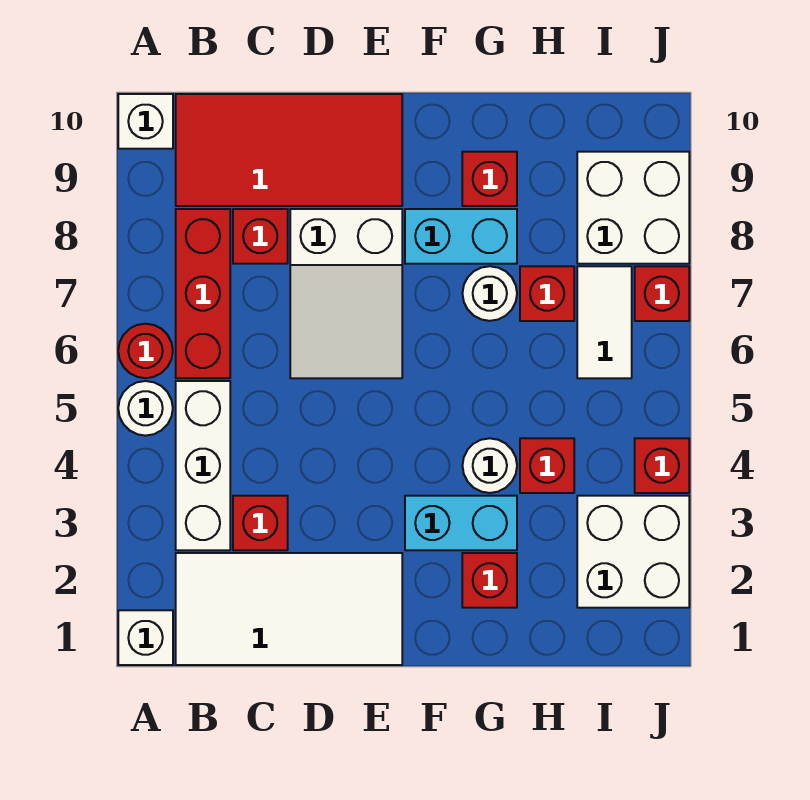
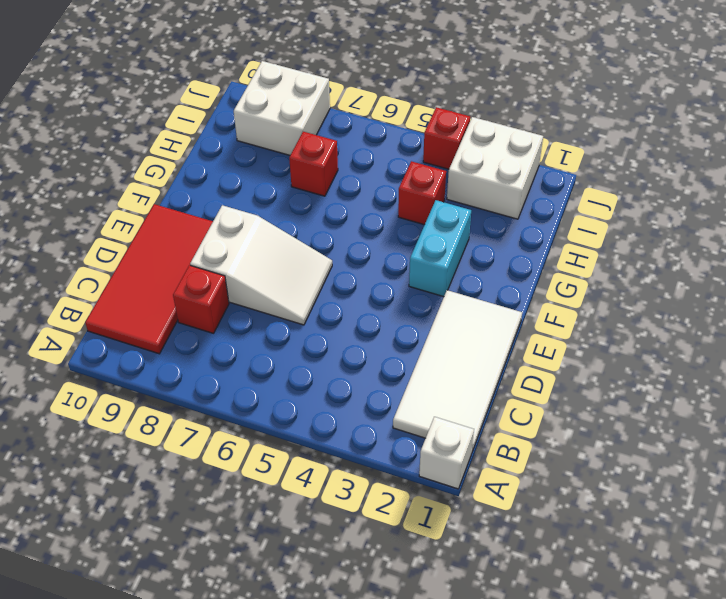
none -> white round brick A5 level 1
none -> red round brick A6 level 1
none -> white brick A10 level 1

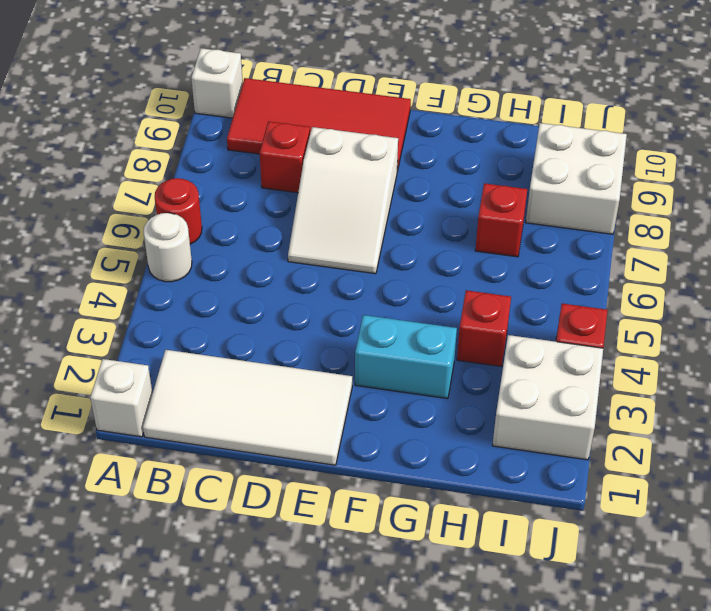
none -> white brick B3:B5 level 1
none -> red brick B6:B8 level 1
none -> red brick C3 level 1

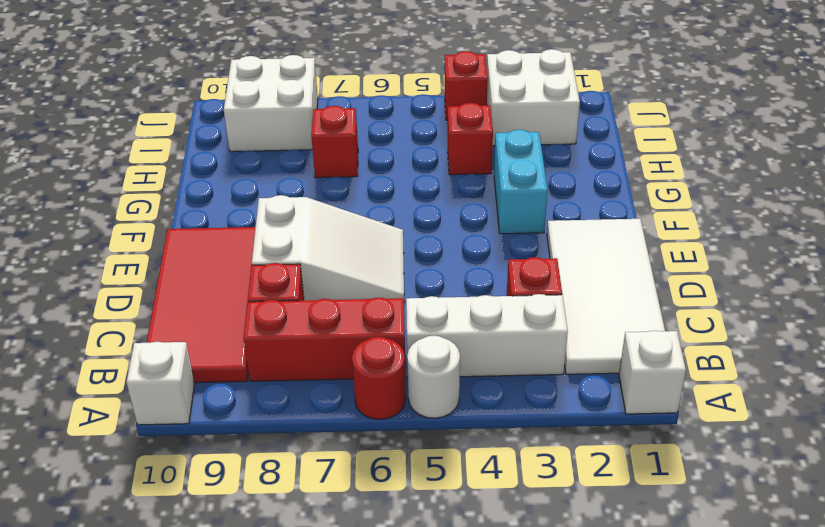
none -> cyan brick F8:G8 level 1
none -> red brick G2 level 1
none -> white round brick G4 level 1

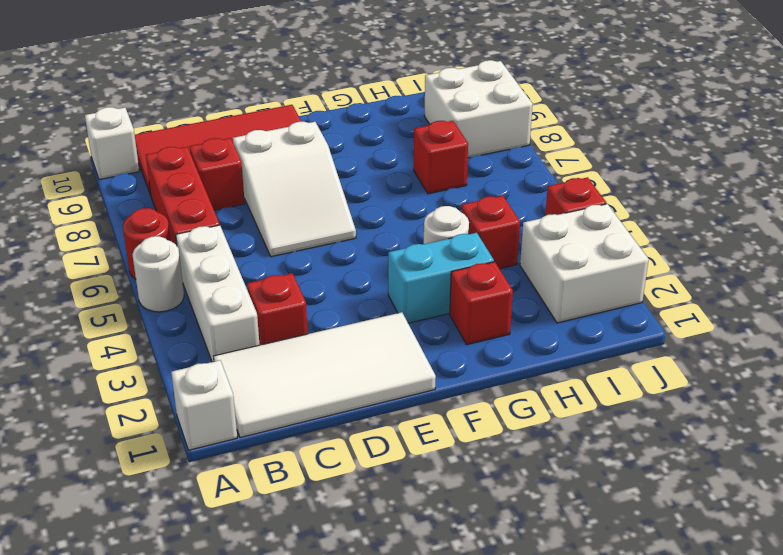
none -> cyan brick F8:G8 level 1
none -> white round brick G7 level 1
none -> red brick G9 level 1

